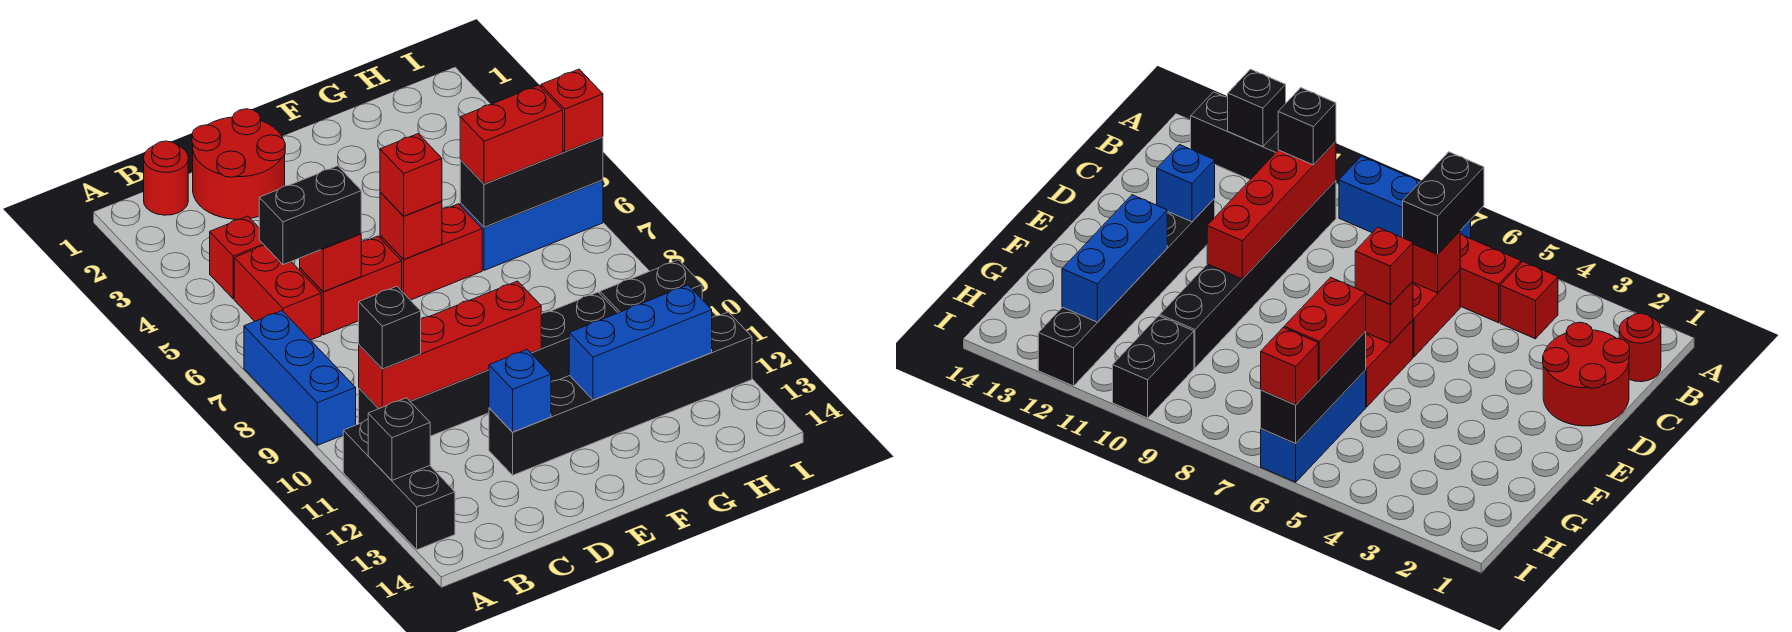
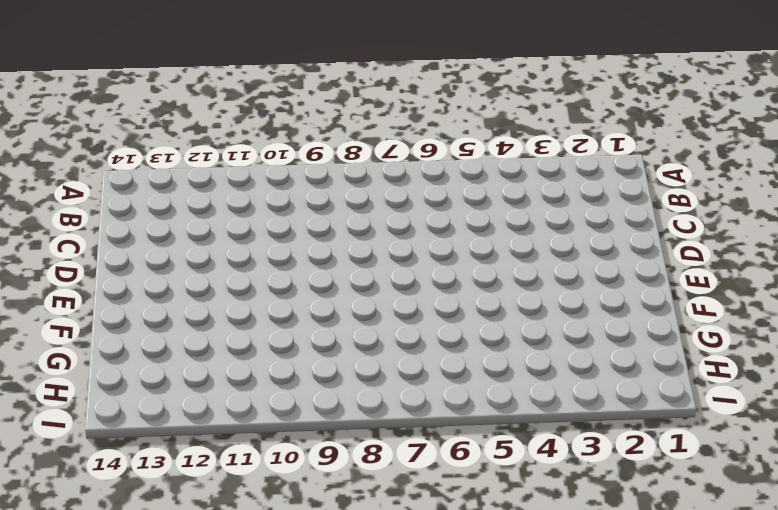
none -> blue brick A7:A9 level 1
none -> black brick A11:A13 level 1
none -> red round brick B1 level 1

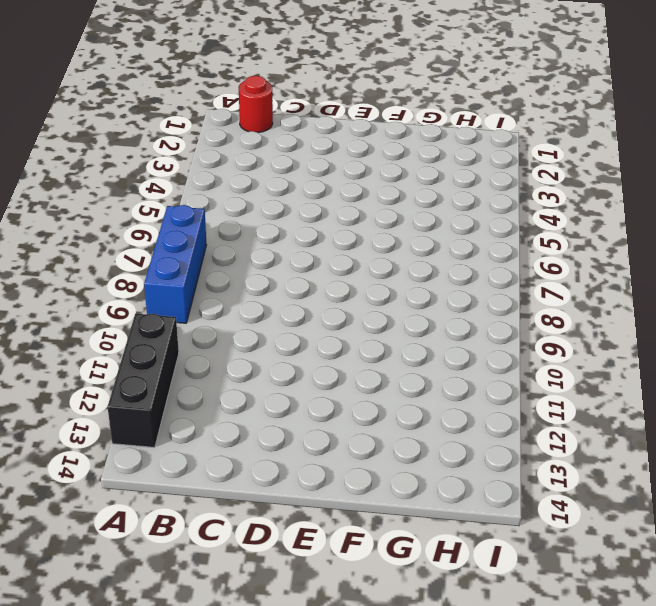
none -> red brick B4 level 1
none -> red brick B5:B6 level 1
none -> black brick B10:G10 level 1

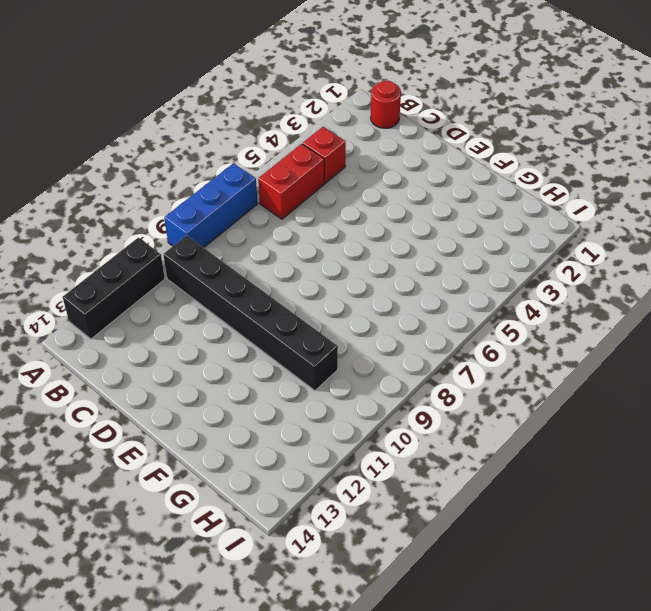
none -> red round brick C1:D2 level 1
none -> red brick C6:D6 level 1
none -> black brick D12:I12 level 1

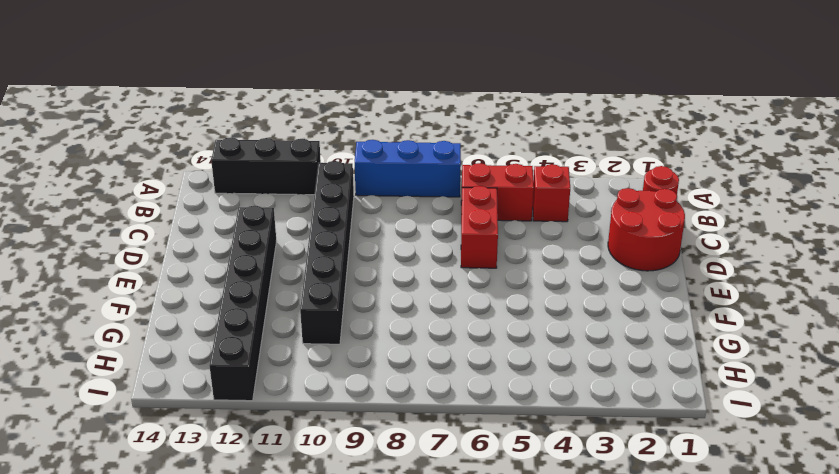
none -> red brick E6:F6 level 1
none -> blue brick G6:I6 level 1
none -> black brick H10:I10 level 1

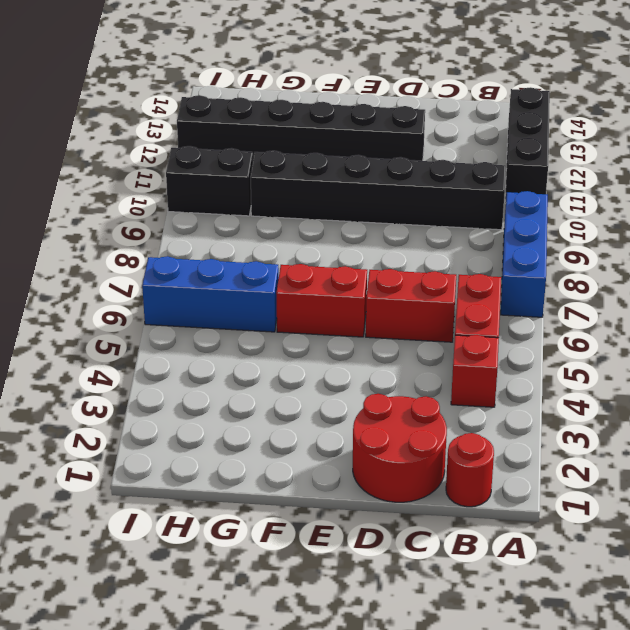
none -> black brick A12 level 2
none -> red brick B10:E10 level 2
none -> red brick C6 level 2

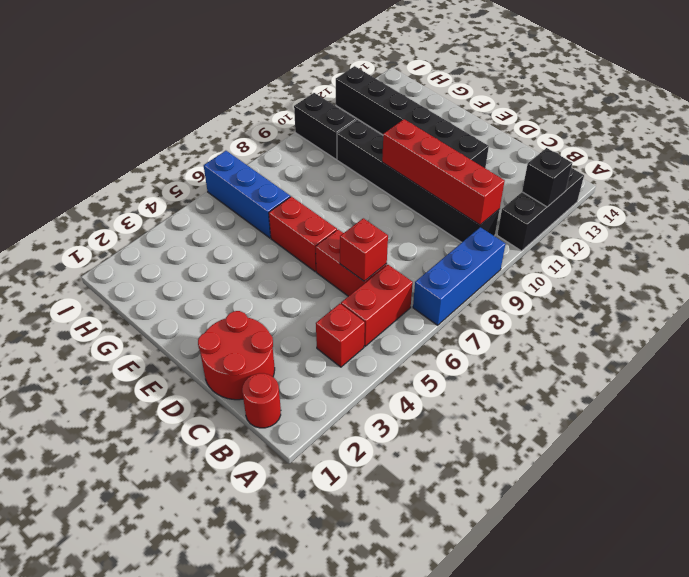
none -> blue brick D12 level 2
none -> red brick E6 level 2
none -> blue brick F12:H12 level 2

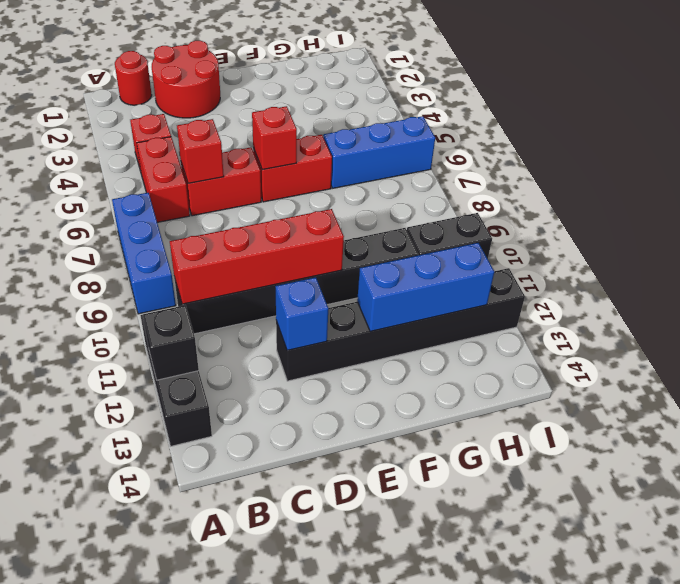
none -> black brick G6:I6 level 2
none -> black brick B6:C6 level 3
none -> black brick B10 level 3

